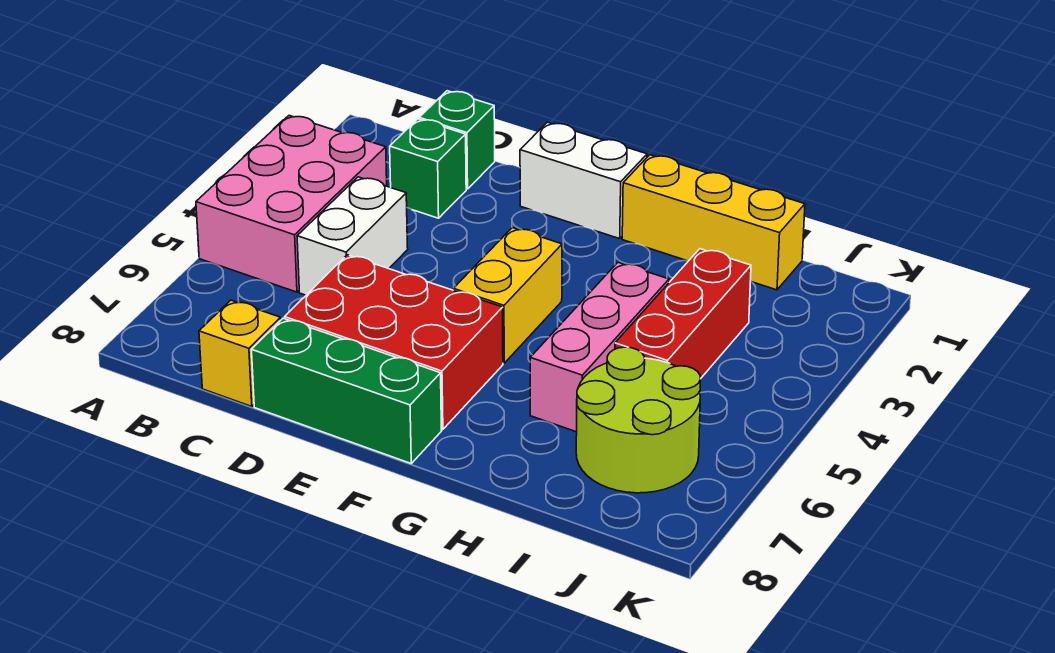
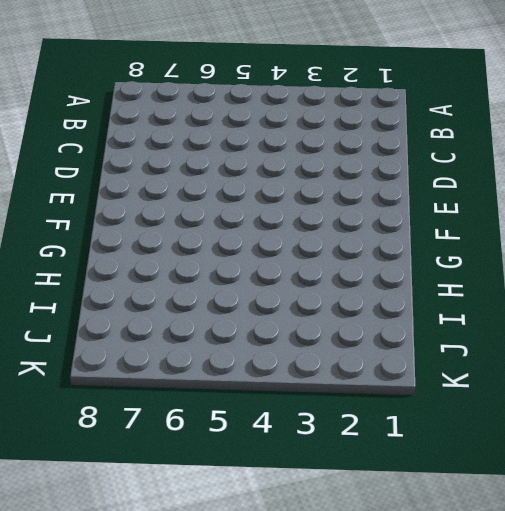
none -> pink brick A3:B5 level 1
none -> green brick C1 level 1
none -> green brick C2 level 1

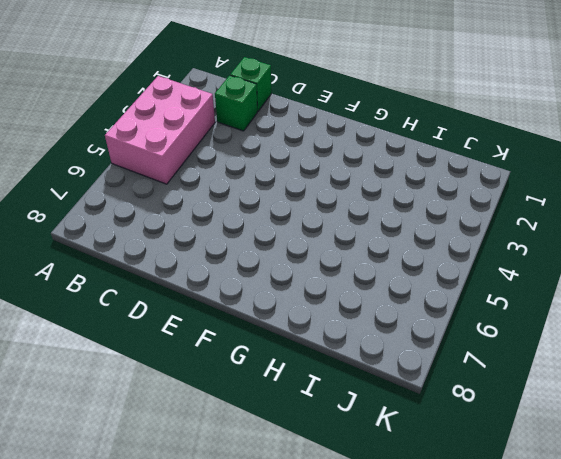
none -> white brick C4:C5 level 1
none -> yellow brick C8 level 1
none -> red brick D6:F7 level 1

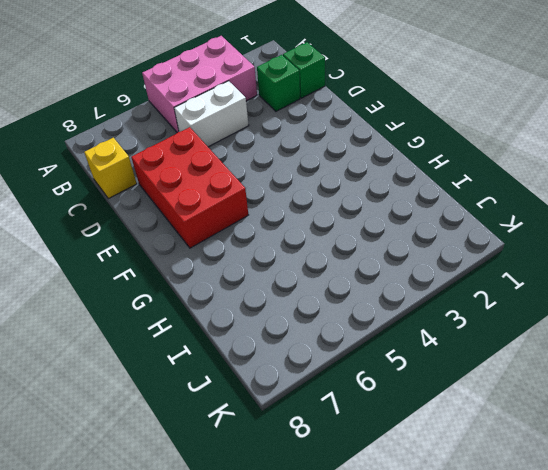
none -> green brick D8:F8 level 1
none -> white brick E1:F1 level 1
none -> yellow brick F4:F5 level 1

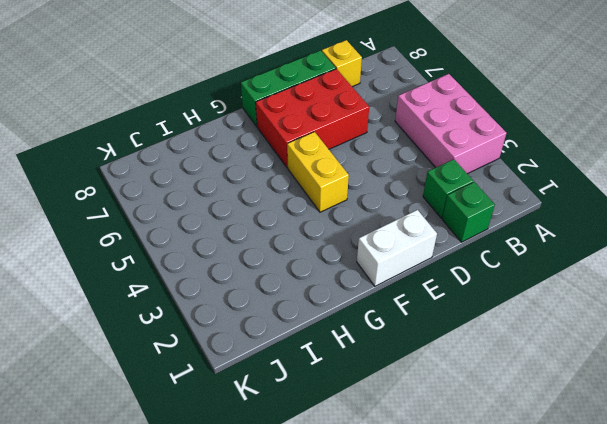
none -> white brick C4:C5 level 1
none -> yellow brick G1:I1 level 1
none -> pink brick H4:H6 level 1

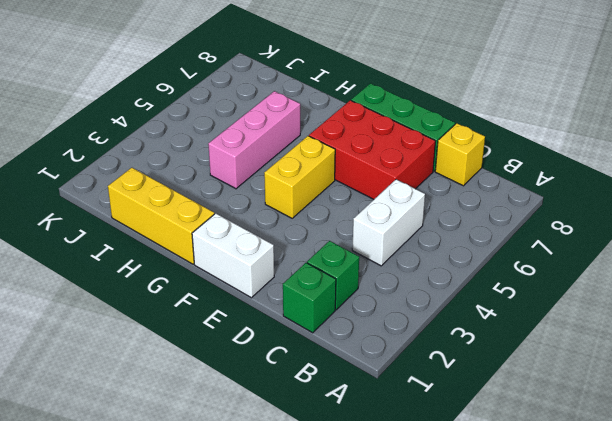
none -> pink brick A3:B5 level 1
none -> red brick I3:I5 level 1
none -> lime round brick I6:J7 level 1

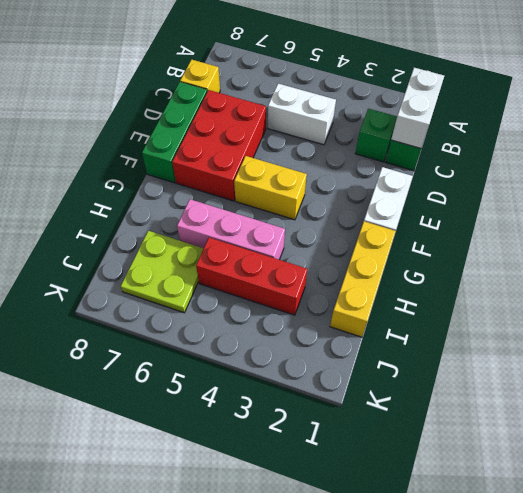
white brick B1:C1 level 2 -> none
lime plate I6:J7 level 1 -> lime round brick I6:J7 level 1
none -> pink brick A3:B5 level 1

